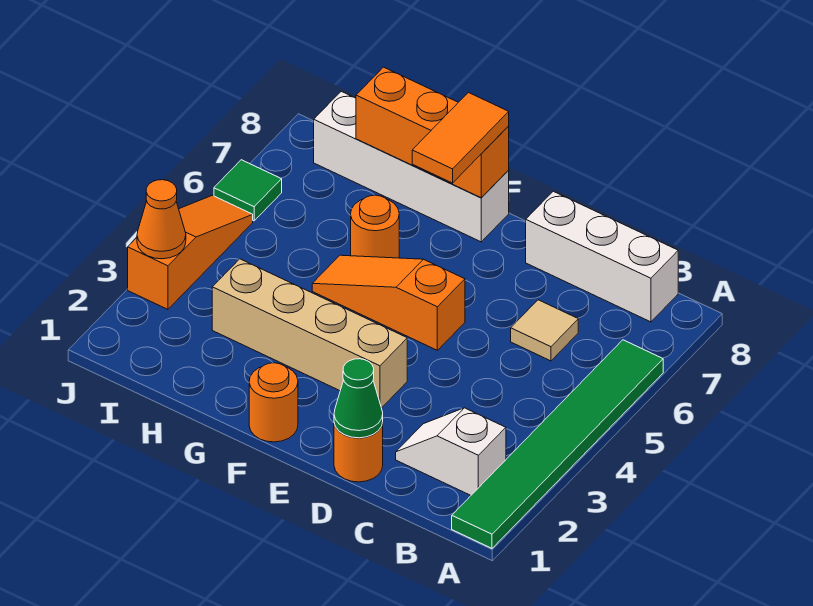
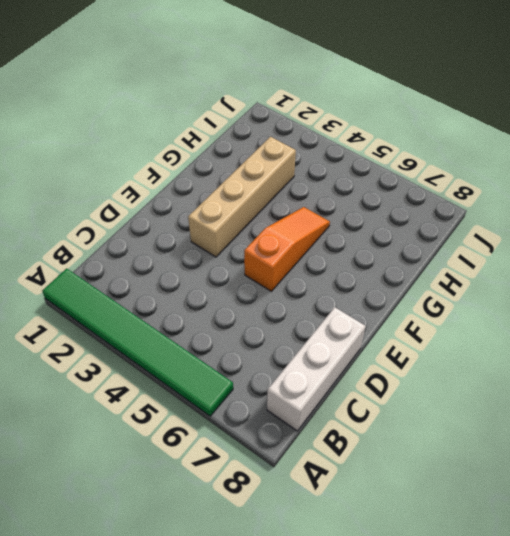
none -> white slope B2:C2 level 1 top B
none -> tan tile C6 level 1
none -> orange round brick D1 level 1

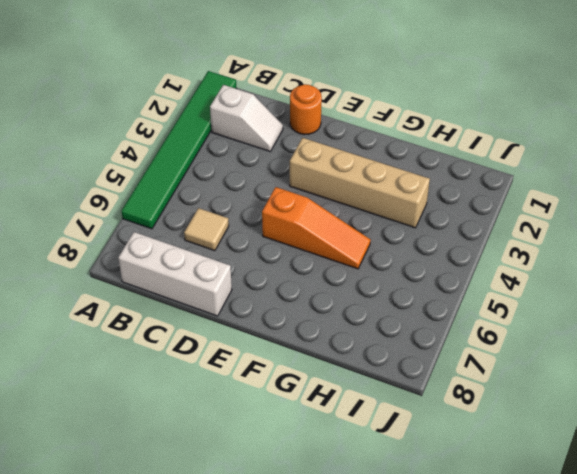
none -> orange round brick F1 level 1
none -> white brick F8:I8 level 1
none -> orange round brick G6 level 1

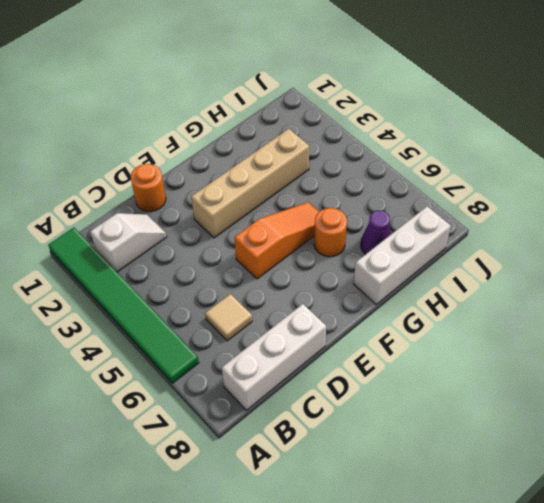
white brick G8:I8 level 1 -> white brick F8:I8 level 1
purple cone H7 level 1 -> none
none -> orange round brick F1 level 1
none -> orange slope J3:J5 level 1 top 3
none -> green tile J6 level 1

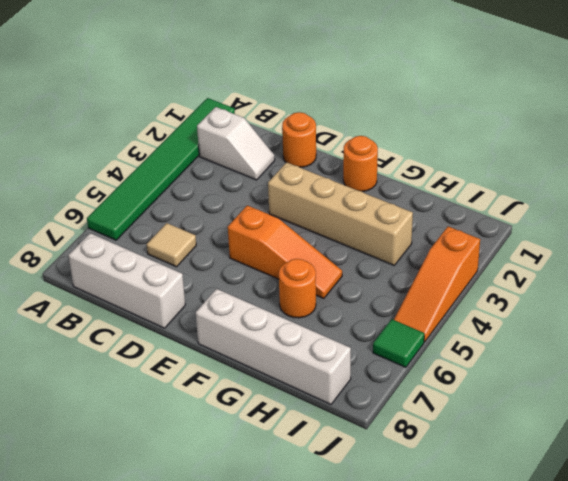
none -> green cone D1 level 2
none -> orange brick F8:H8 level 2
none -> orange cone J3 level 2

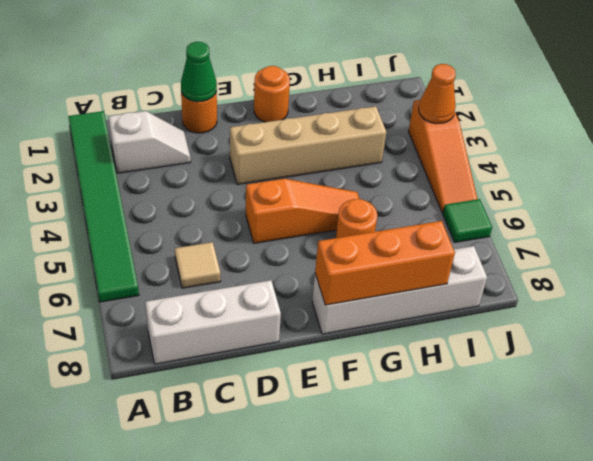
none -> orange tile F7:F8 level 3

